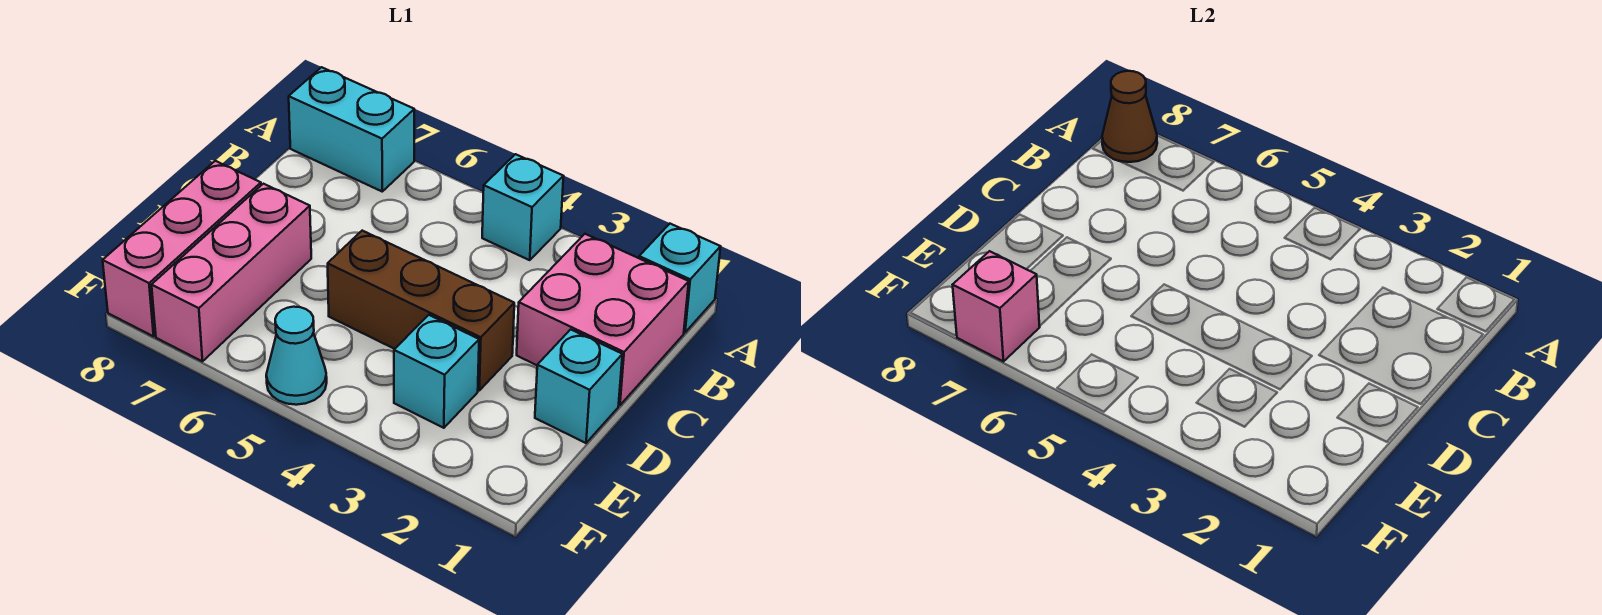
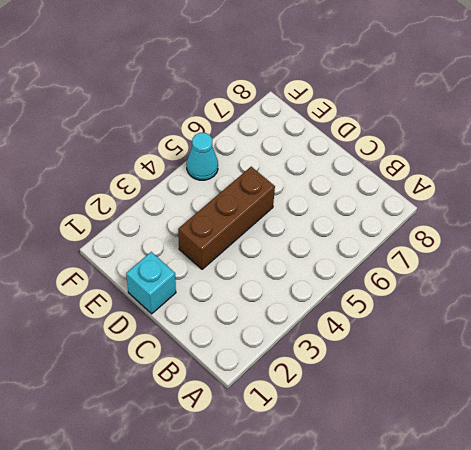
none -> cyan brick A1 level 1
none -> cyan brick A4 level 1
none -> cyan brick A7:A8 level 1

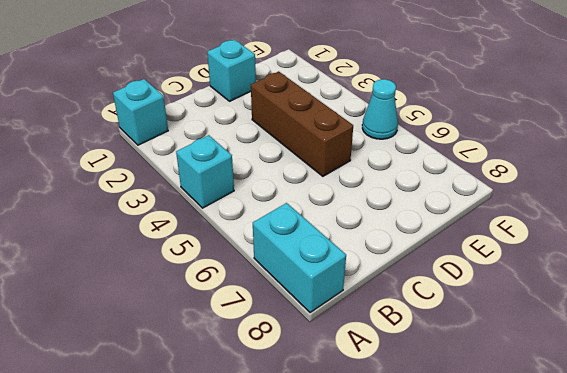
none -> pink brick B1:C2 level 1
none -> pink brick D7:F7 level 1
none -> pink brick D8:F8 level 1

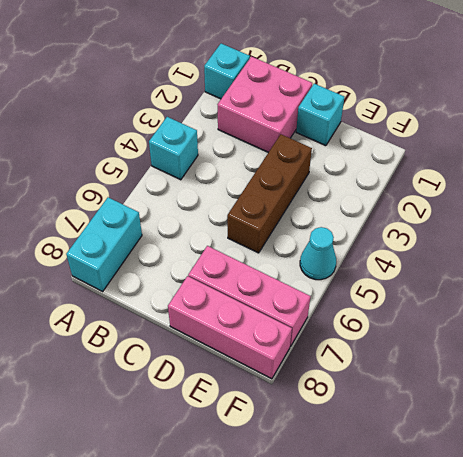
none -> cyan brick E3 level 1
none -> brown cone A8 level 2
none -> pink brick F7 level 2

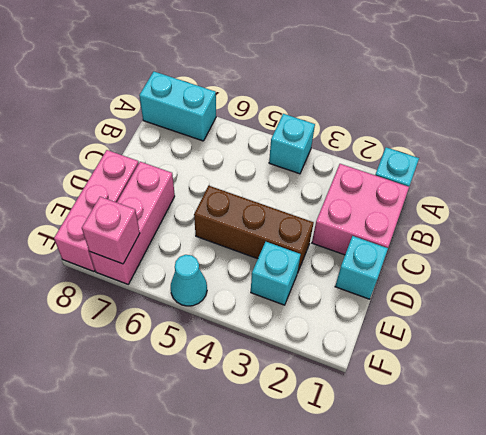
none -> brown cone A8 level 2

